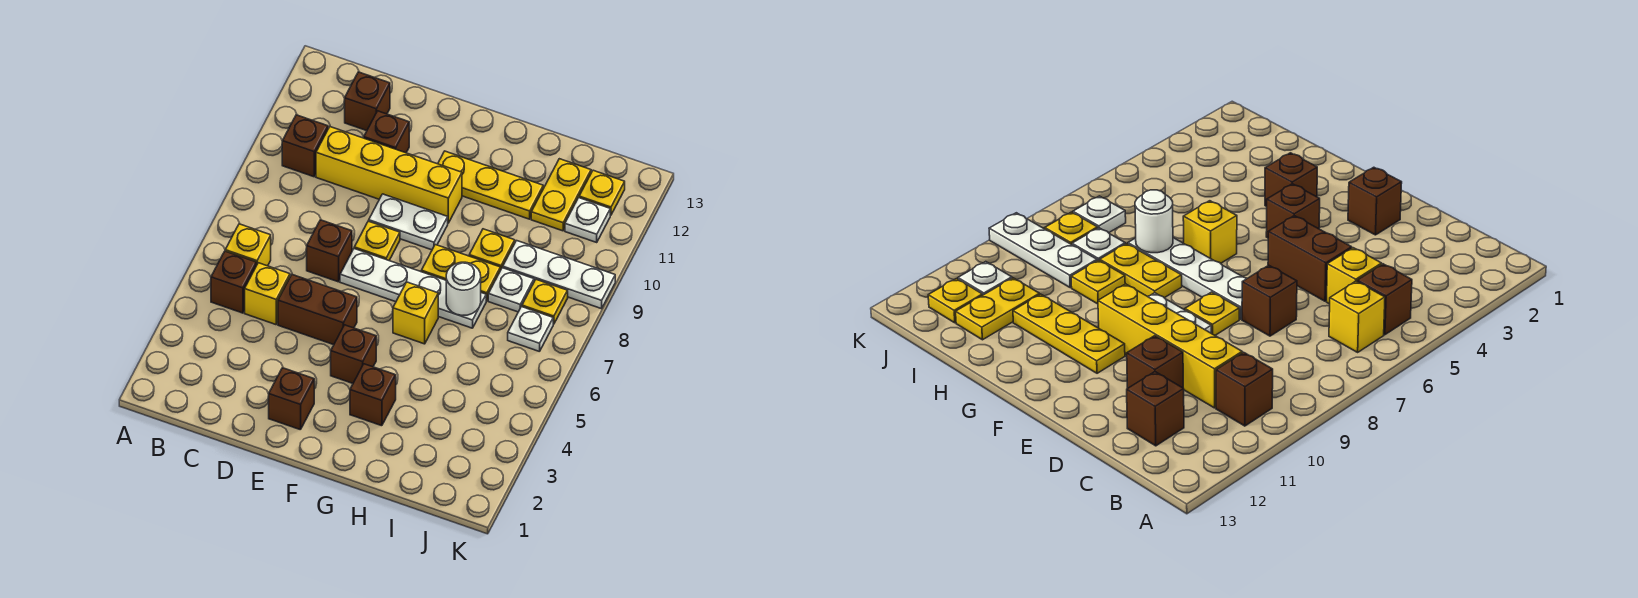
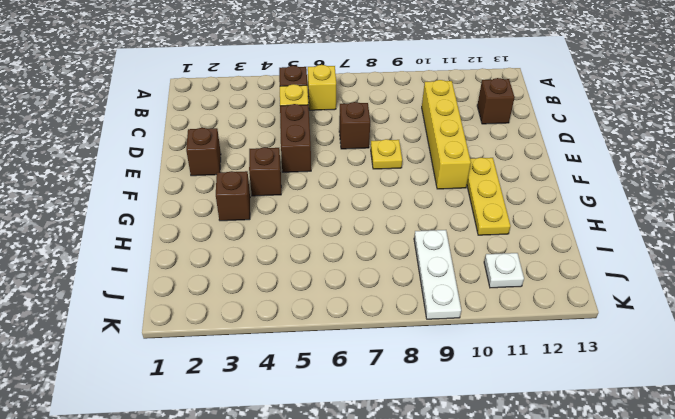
none -> brown brick B10 level 1
none -> brown brick D11 level 1
none -> white plate E7:H7 level 1

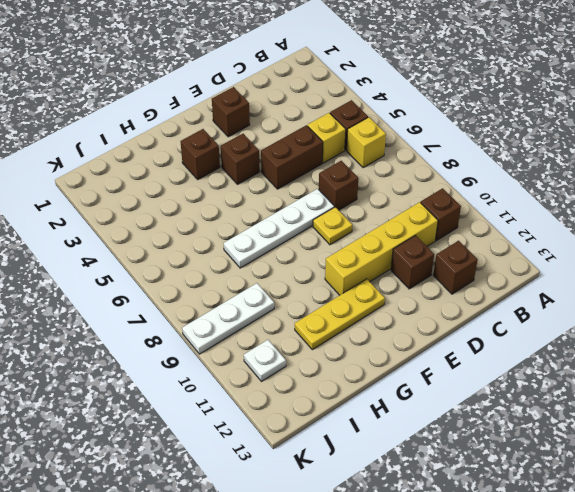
none -> white plate E9:F9 level 1
none -> yellow brick G6 level 1
none -> yellow plate G8:H8 level 1

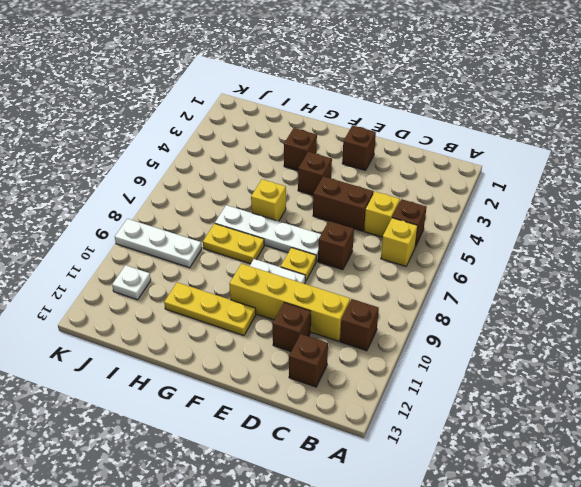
none -> yellow plate H9 level 1
none -> white plate I8 level 1
none -> yellow plate I11:I12 level 1

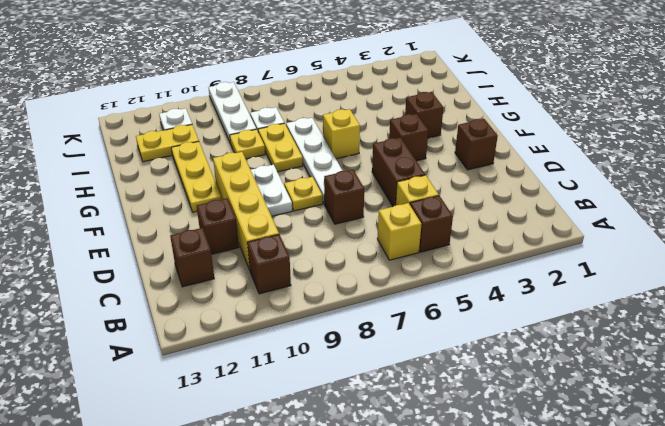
none -> white plate J7 level 1
none -> yellow plate J8 level 1
none -> yellow plate J12 level 1

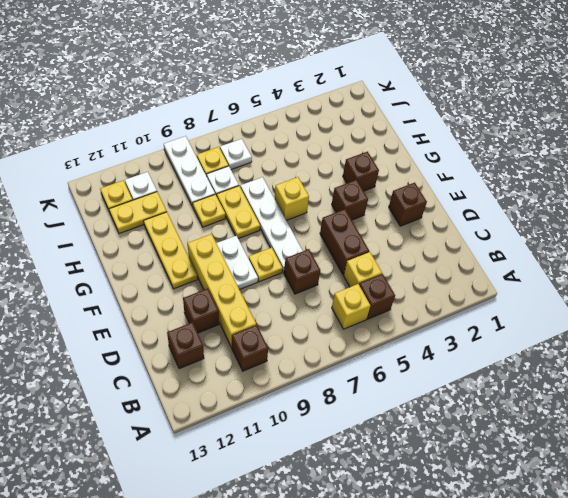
none -> white round brick H7 level 2

